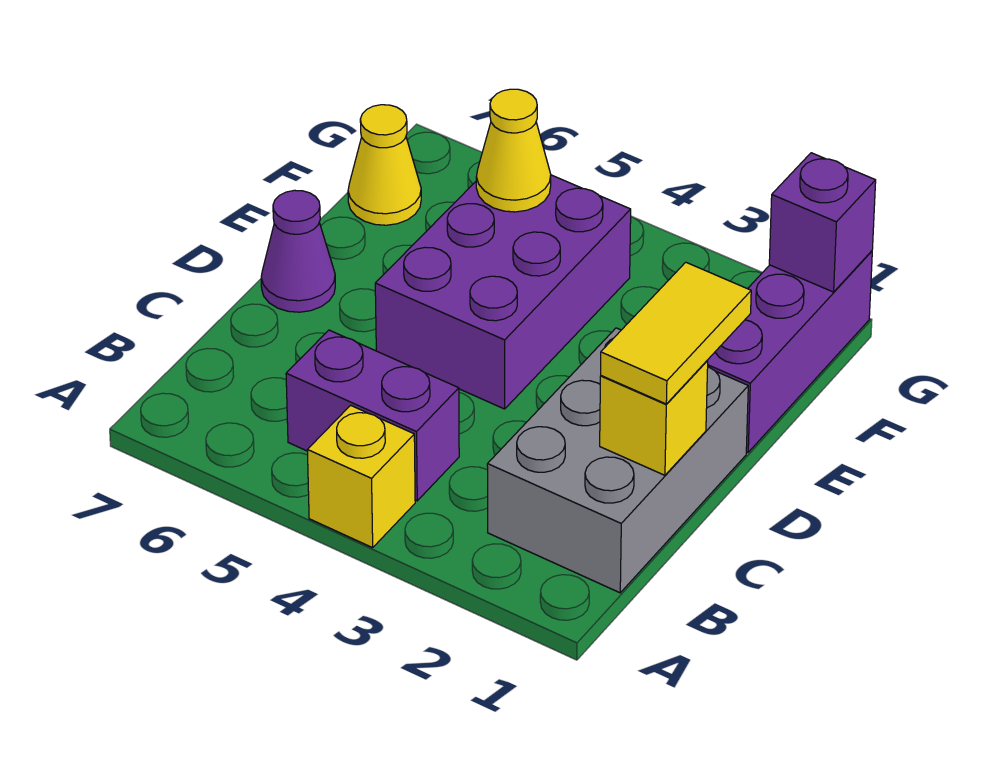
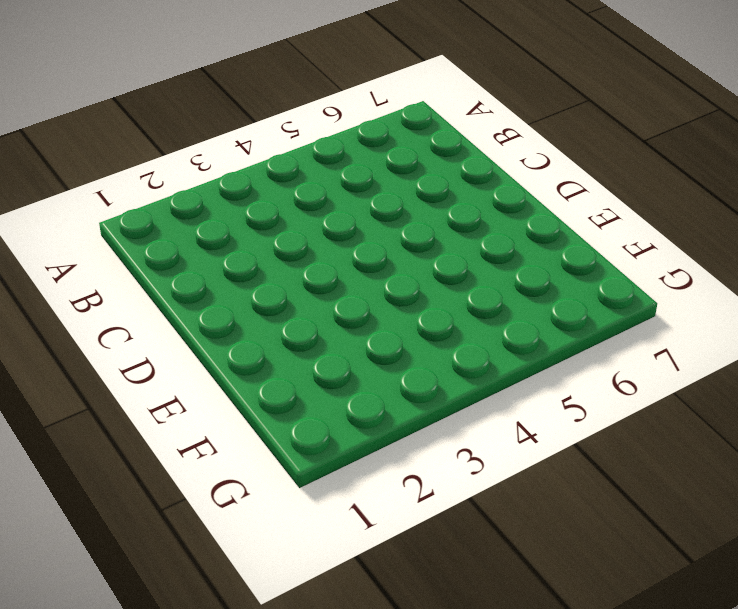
none -> yellow brick A4 level 1
none -> grey brick B1:D2 level 1

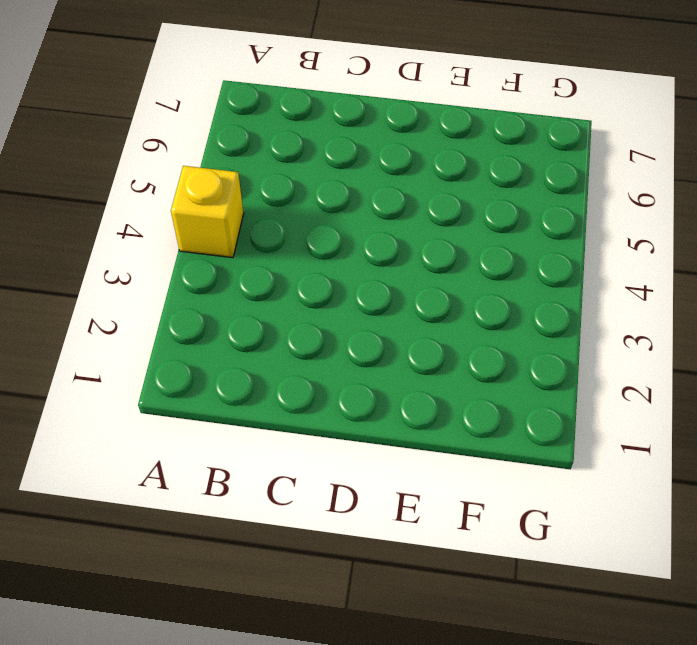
none -> grey brick B1:D2 level 1
none -> purple brick B4:B5 level 1

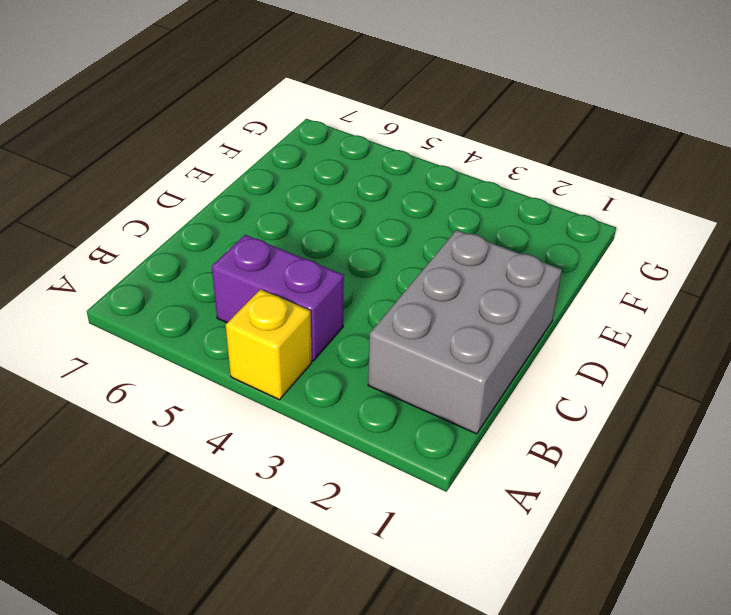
none -> purple brick D4:F5 level 1
none -> purple cone D7 level 1

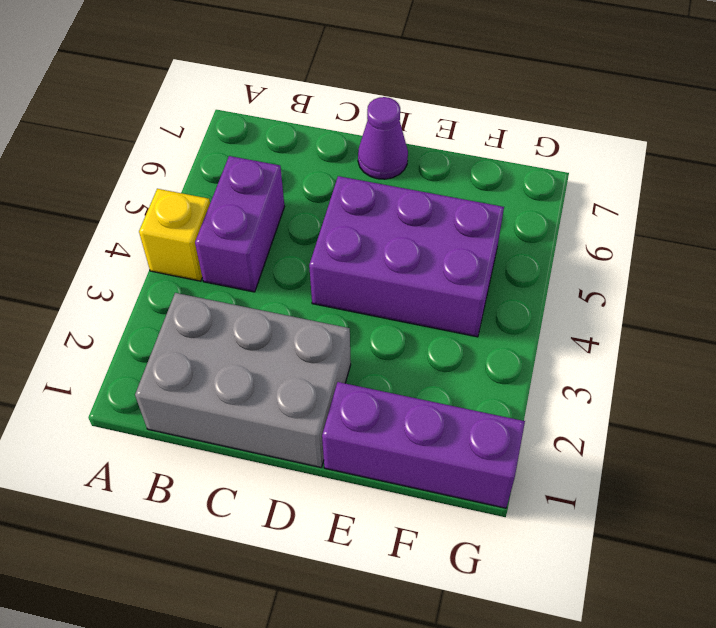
none -> yellow cone F7 level 1
none -> yellow brick C1 level 2

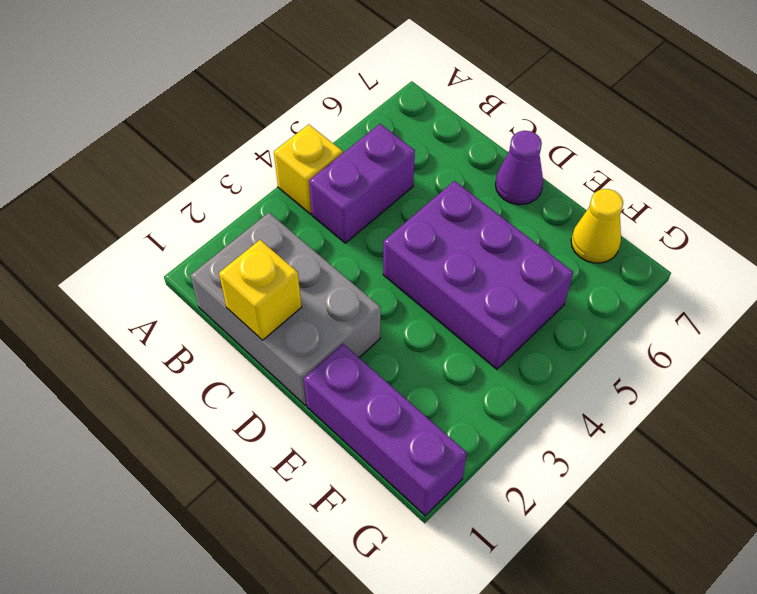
none -> yellow cone F5 level 2
none -> purple brick G1 level 2

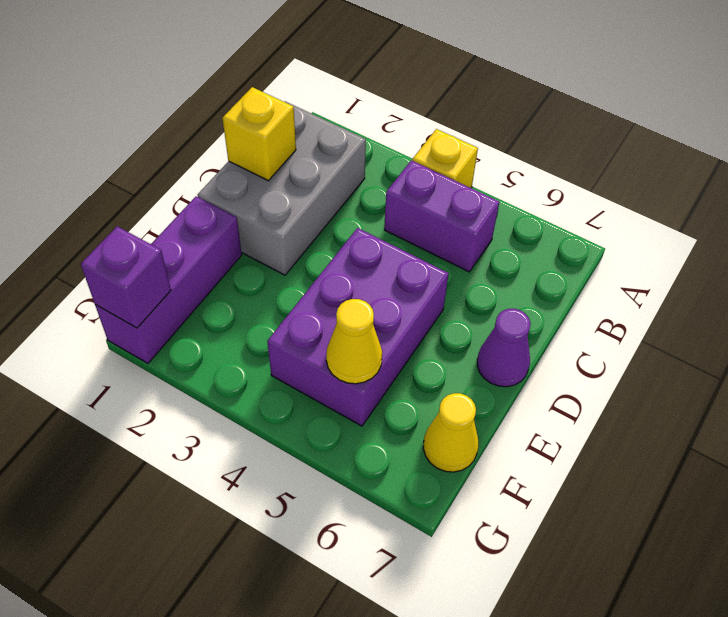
none -> yellow tile C1:D1 level 3

